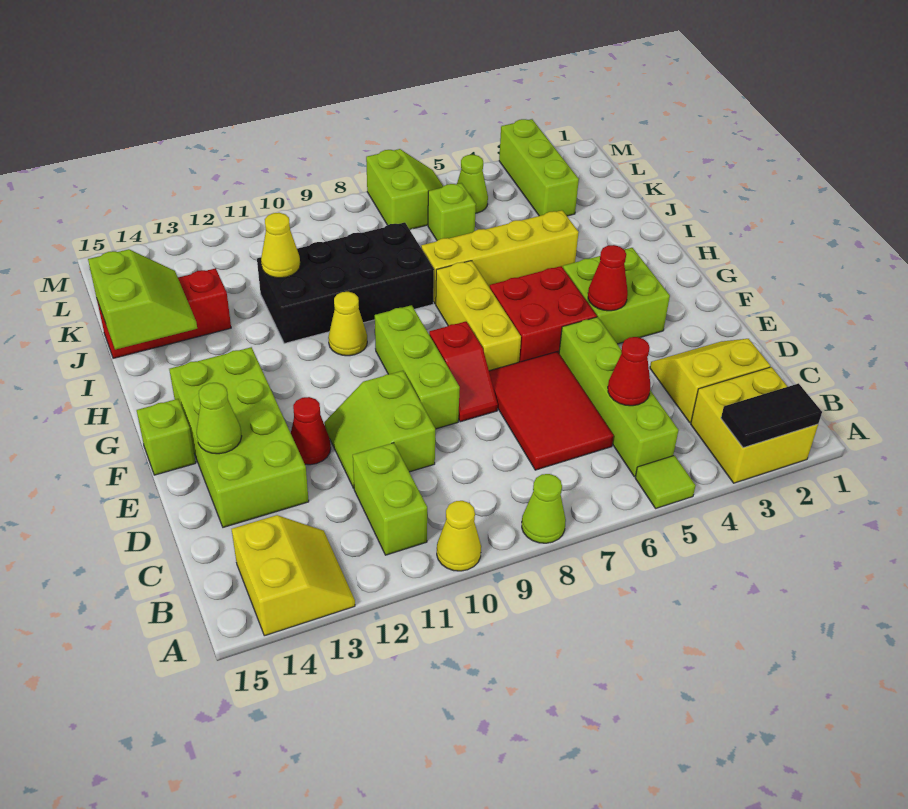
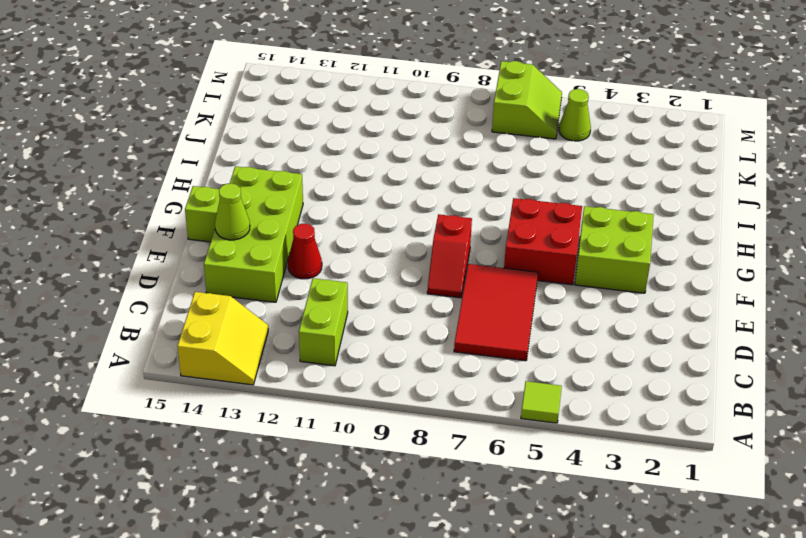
none -> yellow brick A2:B3 level 1
none -> lime cone A8 level 1
none -> yellow cone A10 level 1
none -> lime brick B5:E5 level 1

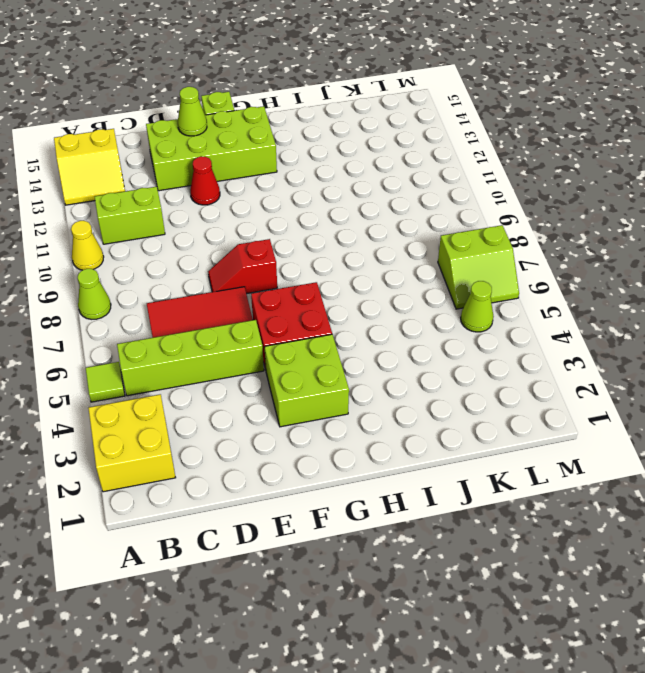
none -> yellow slope C2:D3 level 1 top C
none -> lime slope D10:E11 level 1 top 10
none -> lime brick E9:G9 level 1
none -> yellow brick F7:H7 level 1

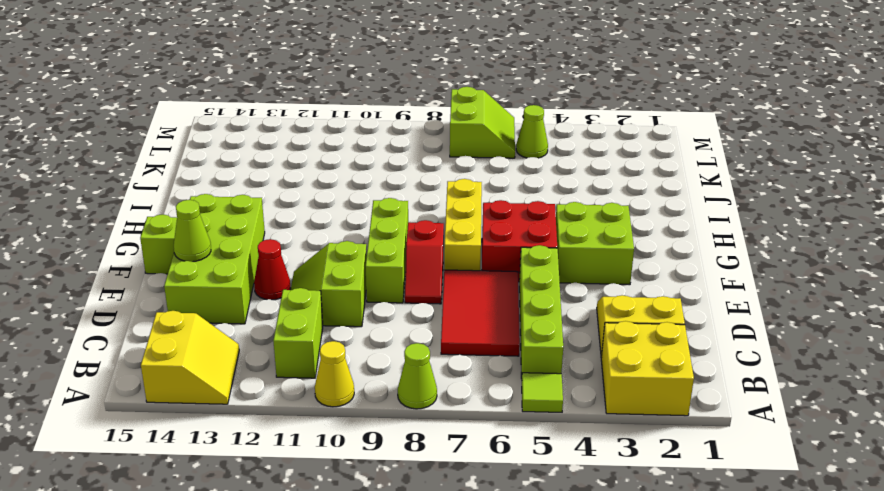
none -> yellow cone H10 level 1
none -> yellow brick I4:I7 level 1
none -> black brick I8:J11 level 1
none -> red brick J13:J15 level 1

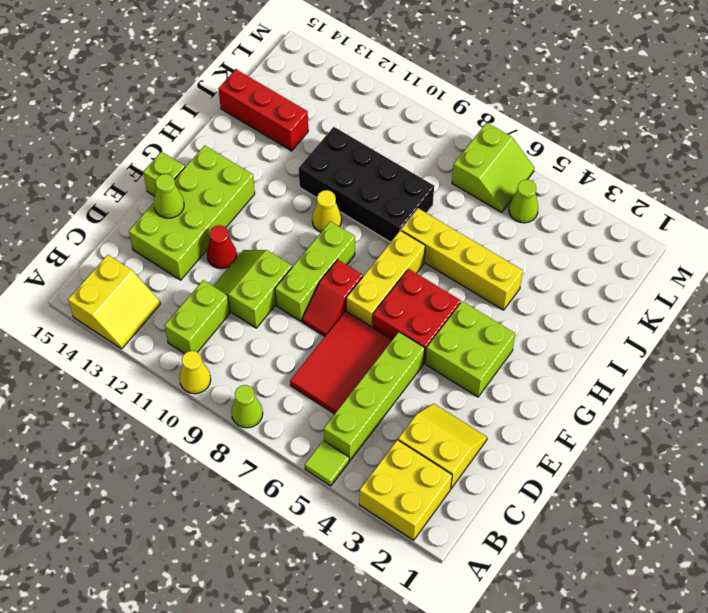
none -> lime brick K3:M3 level 1
none -> lime brick K6 level 1
none -> black tile A2:A3 level 2
none -> red cone C5 level 2

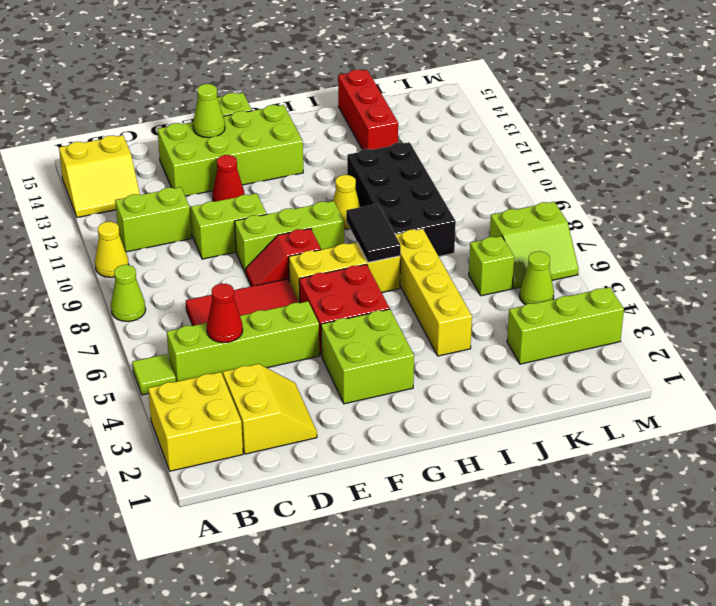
black tile H7:H8 level 2 -> black tile A2:A3 level 2
none -> red cone F4 level 2
none -> lime slope I14:J15 level 2 top 15
none -> yellow cone J11 level 2

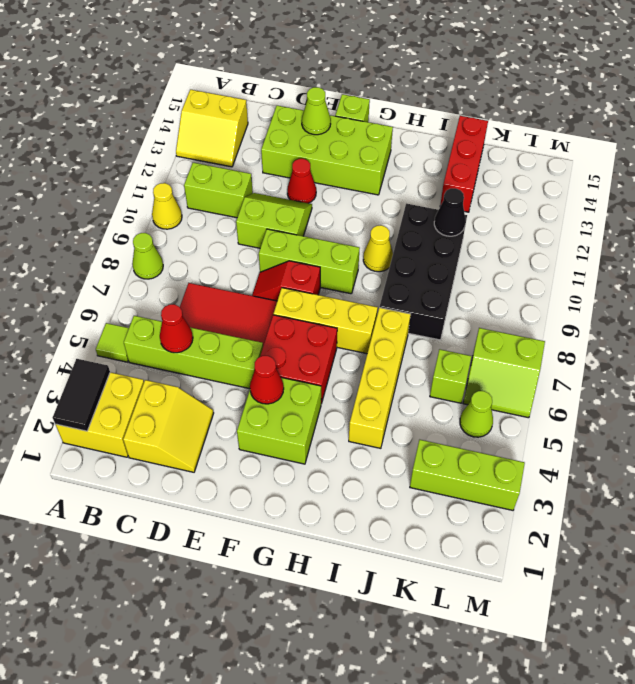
black cone J11 level 2 -> yellow cone J11 level 2
none -> lime slope I14:J15 level 2 top 15

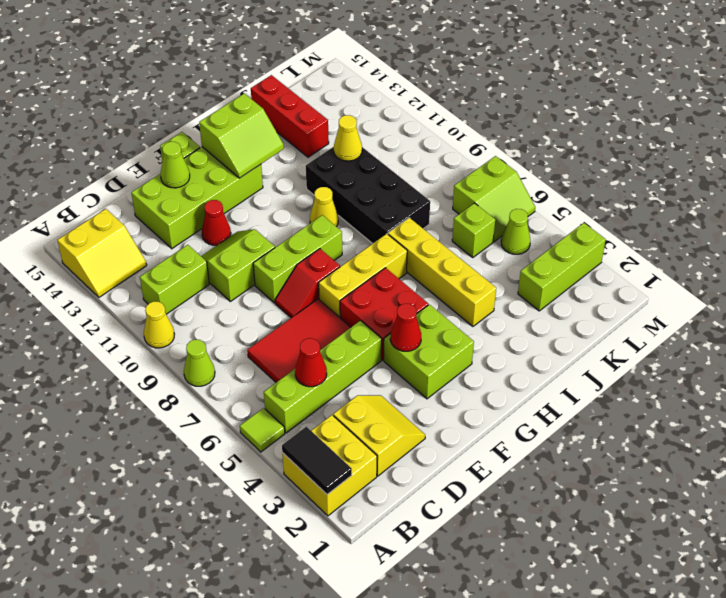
lime slope G13:H14 level 2 top 14 -> lime slope I14:J15 level 2 top 15

